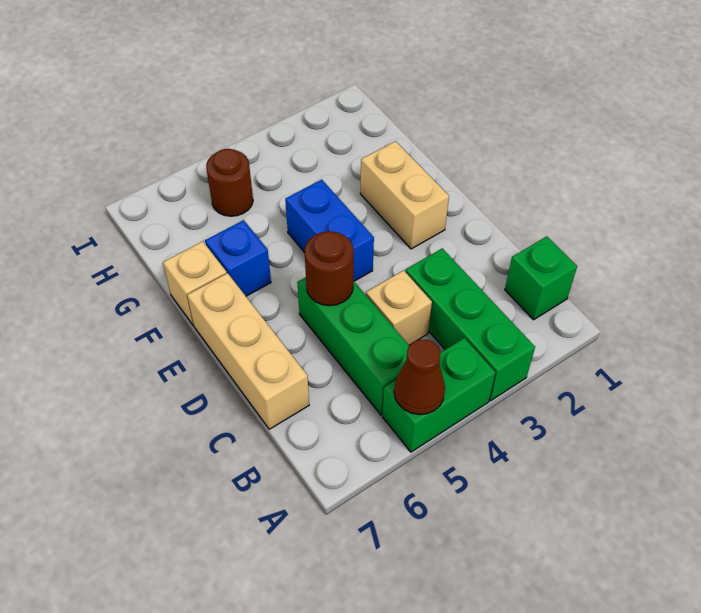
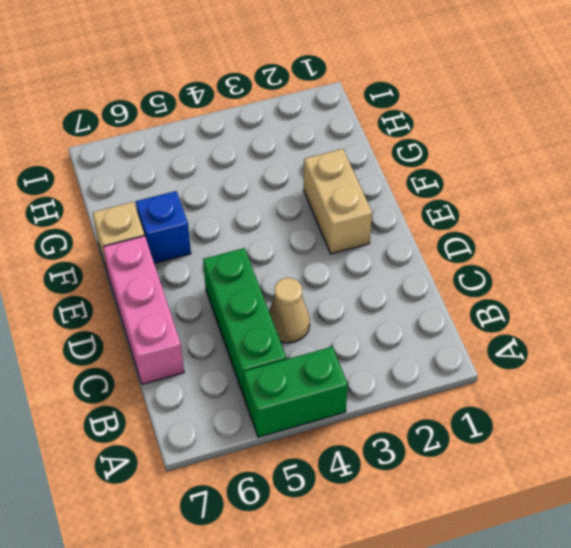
tan cone C4 level 1 -> tan brick C4 level 1
pink brick C7:E7 level 1 -> tan brick C7:E7 level 1
none -> green brick A3:C3 level 1
none -> green brick B1 level 1
none -> blue brick E4:F4 level 1

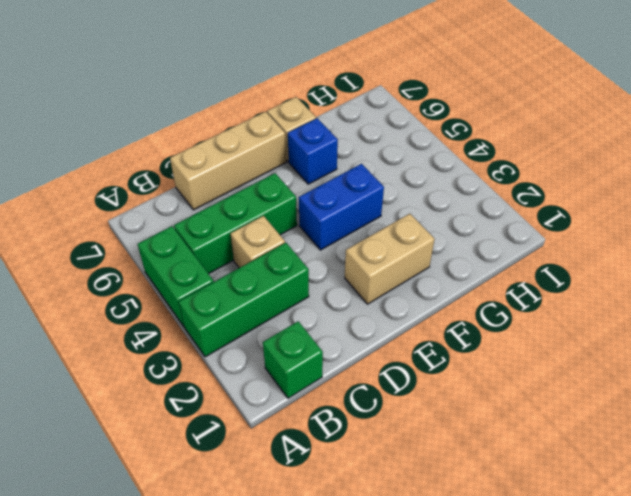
none -> brown round brick H5 level 1
none -> brown cone A5 level 2
none -> brown round brick D5 level 2

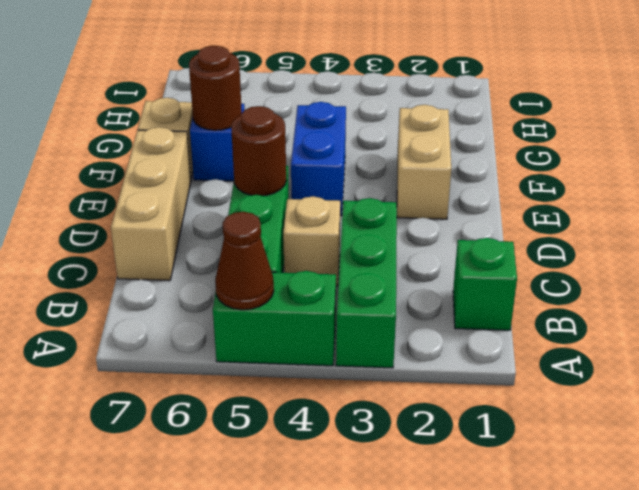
brown round brick F6 level 2 -> brown round brick H5 level 1

